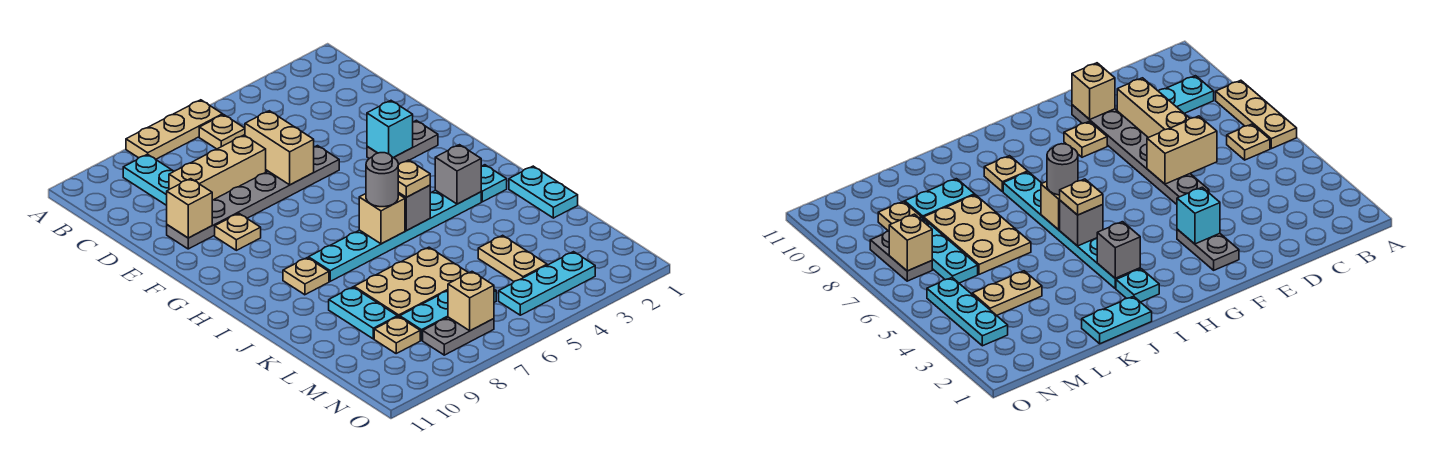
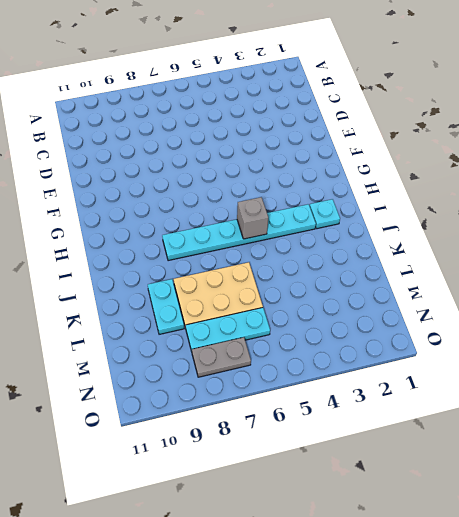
none -> tan plate A6:A8 level 1
none -> tan plate B6 level 1
none -> cyan plate B9:C9 level 1

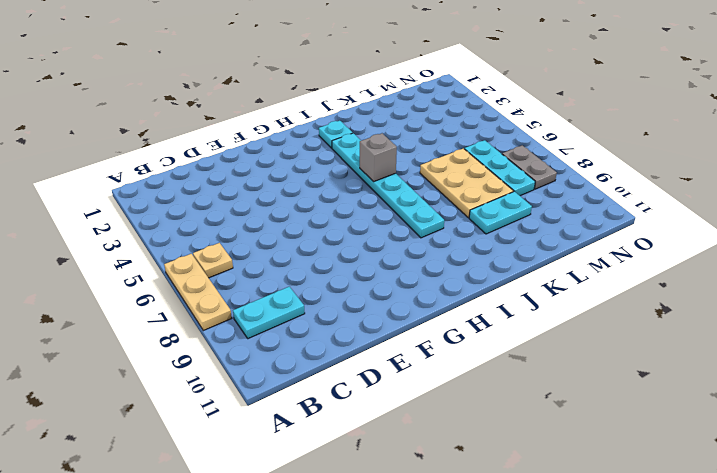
none -> tan brick D7:D9 level 1
none -> grey plate E5:E10 level 1
none -> grey plate F2:F3 level 1

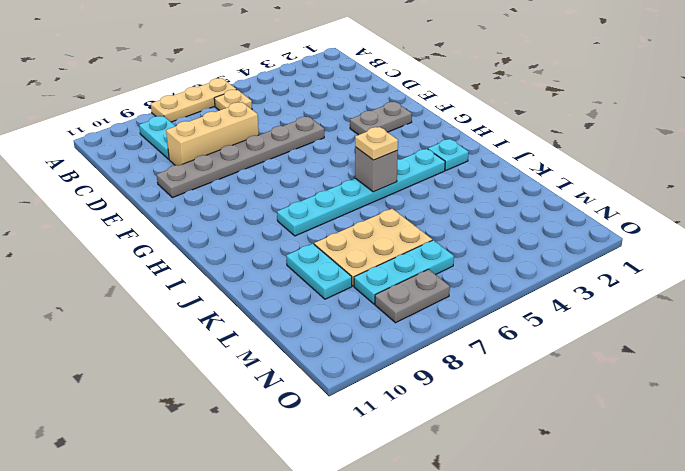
none -> tan plate F9 level 1
none -> tan plate I9 level 1
none -> cyan plate J1:K1 level 1

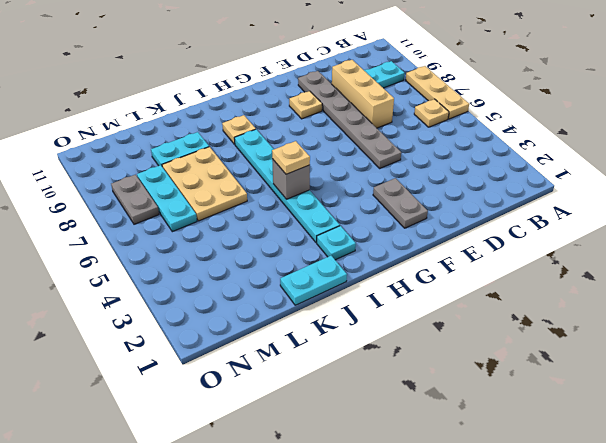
none -> tan plate L4:M4 level 1
none -> tan plate M9 level 1
none -> cyan plate N3:N5 level 1

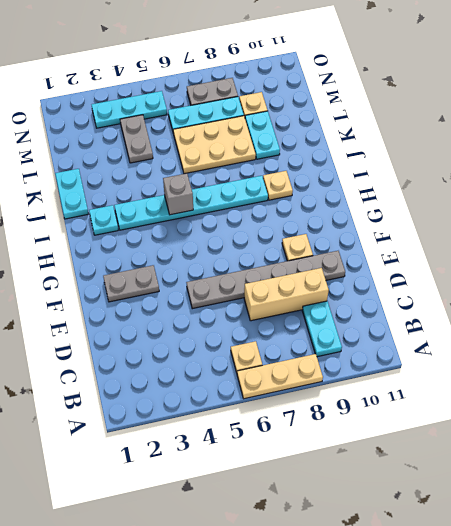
grey plate L4:M4 level 1 -> tan plate L4:M4 level 1
none -> tan brick D6:E6 level 2
none -> tan brick E10 level 2
none -> cyan brick F3 level 2

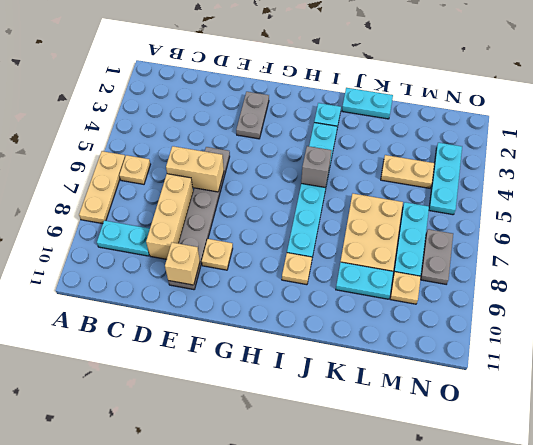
none -> cyan brick F3 level 2
none -> grey brick I3 level 2
none -> tan brick I6 level 2

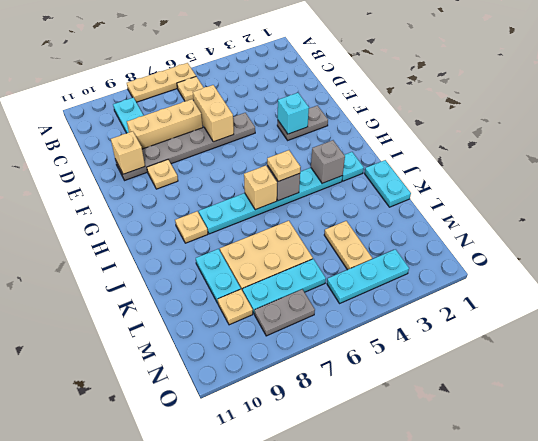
none -> tan brick N7 level 2
none -> grey round brick I6 level 3

